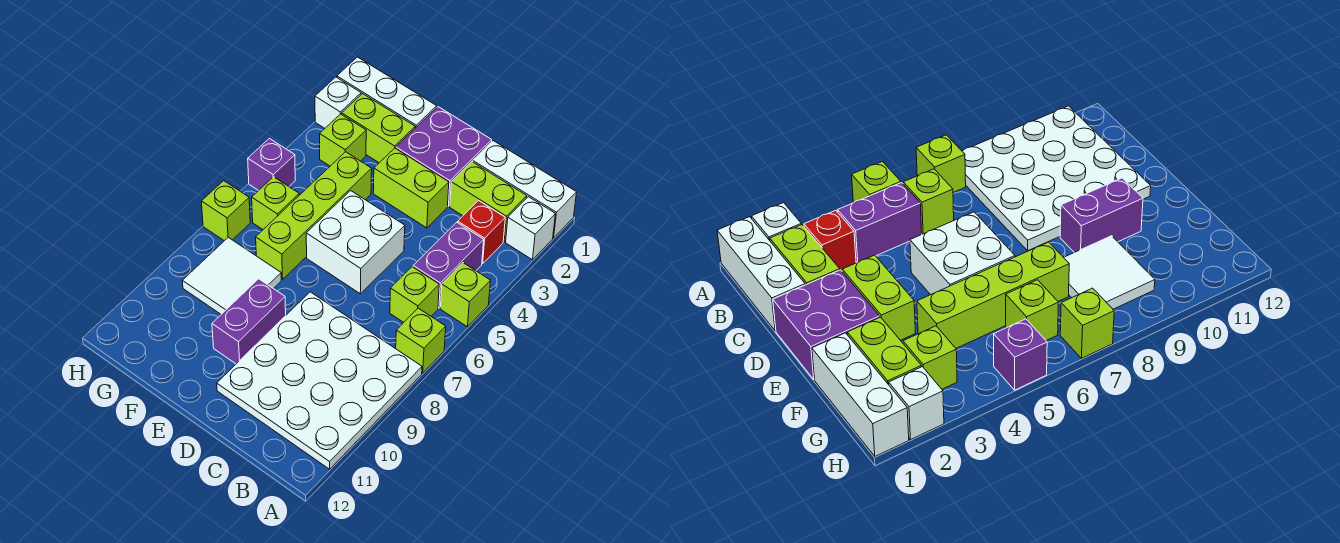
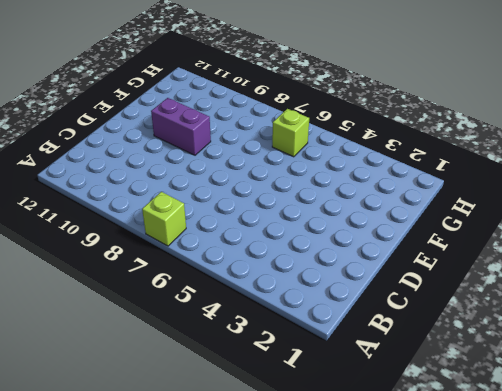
none -> white brick A1:C1 level 1
none -> white brick A2 level 1
none -> lime brick A5 level 1

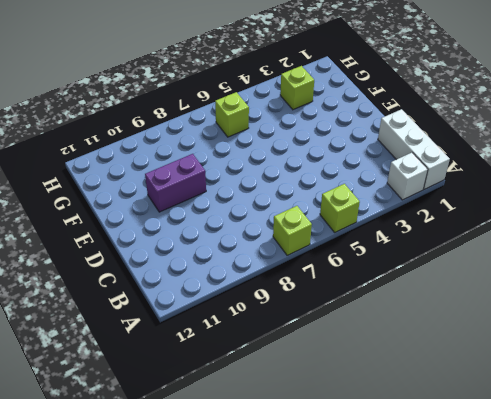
none -> white plate A8:D11 level 1
none -> lime brick B2:C2 level 1
none -> red brick B3 level 1

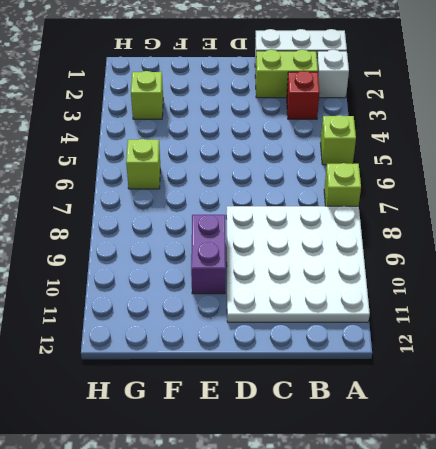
none -> purple brick B4:B5 level 1
none -> lime brick B6 level 1
none -> purple brick D1:E2 level 1

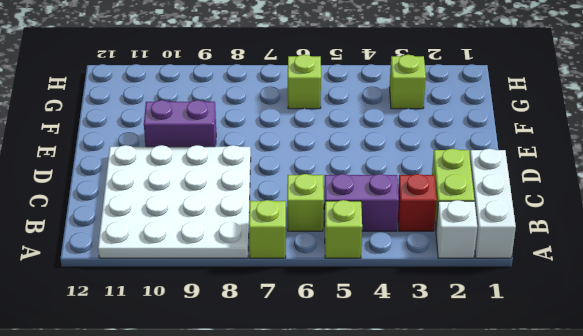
none -> purple brick D1:E2 level 1
none -> lime brick D3:E3 level 1
none -> white brick D5:E6 level 1

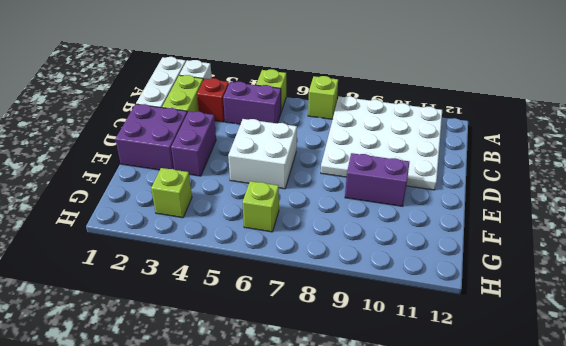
purple brick D3:E3 level 1 -> lime brick D3:E3 level 1
none -> lime brick B6 level 1
none -> white brick F1:H1 level 1
none -> lime brick F2:G2 level 1

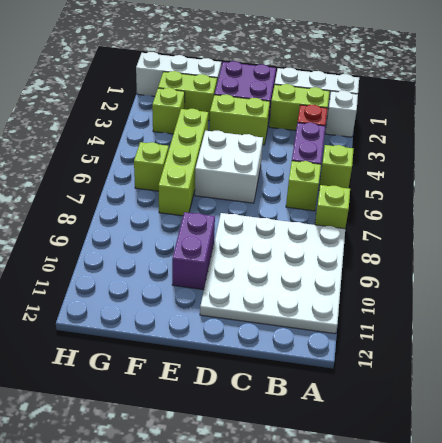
none -> white tile F8:G9 level 1
none -> white brick H2 level 1
none -> purple brick H5 level 1

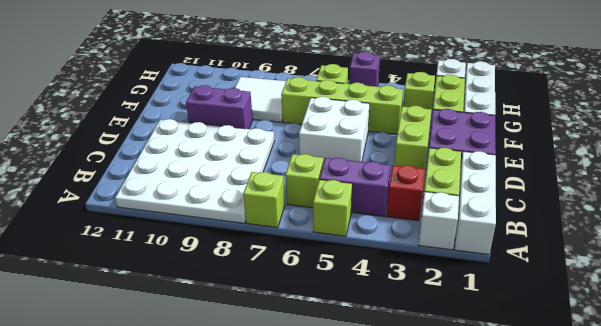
none -> lime brick H7 level 1

